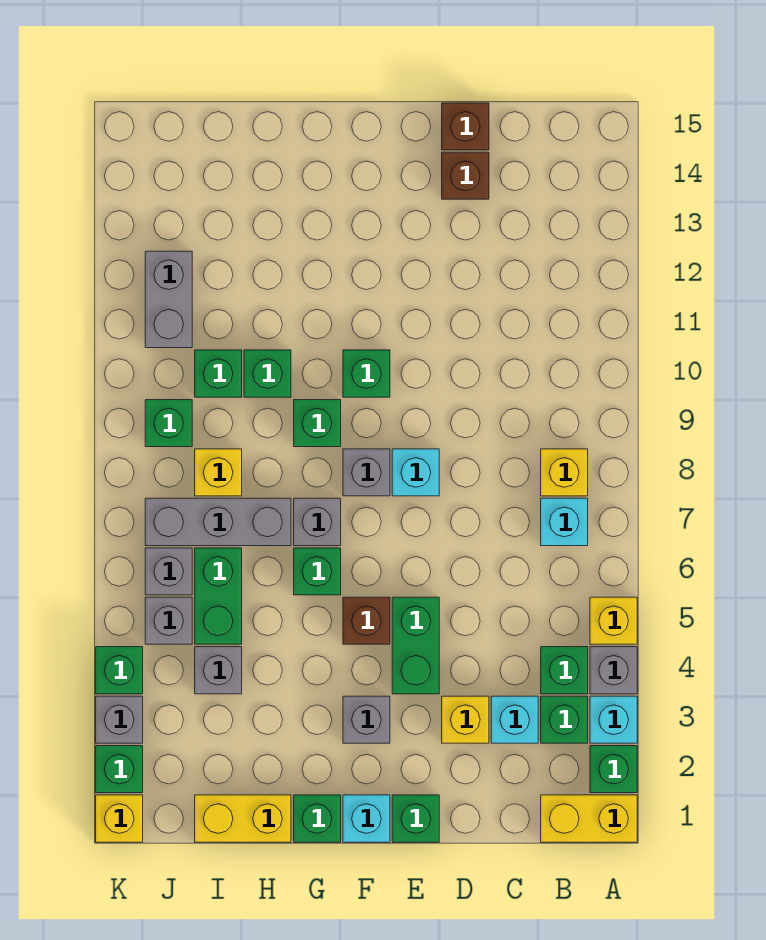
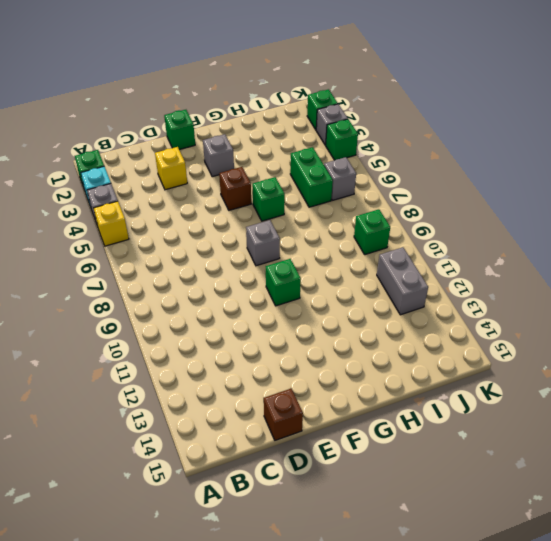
none -> yellow brick A1:B1 level 1
none -> green brick B3 level 1
none -> green brick B4 level 1
none -> cyan brick B7 level 1

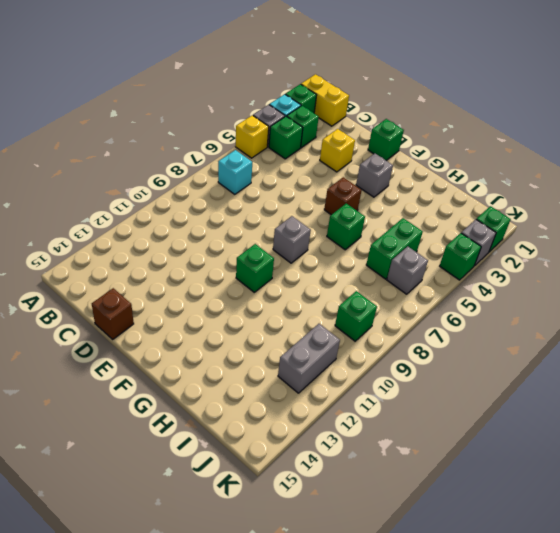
none -> yellow brick B8 level 1
none -> cyan brick C3 level 1
none -> brown brick D14 level 1
none -> green brick E4:E5 level 1

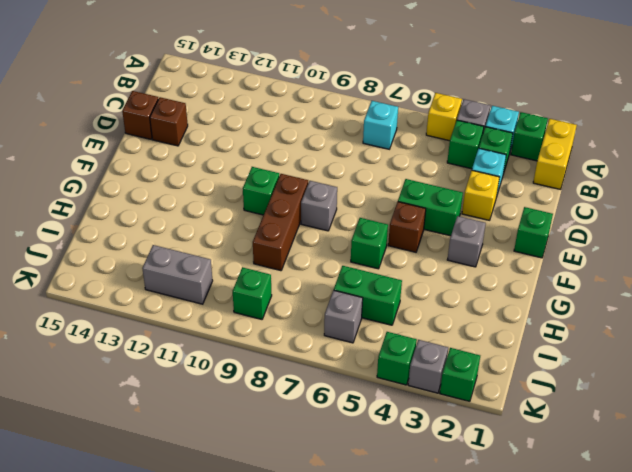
brown brick F9:H9 level 1 -> green brick G9 level 1
none -> yellow brick B8 level 1
none -> cyan brick E8 level 1
none -> cyan brick F1 level 1
none -> green brick G1 level 1

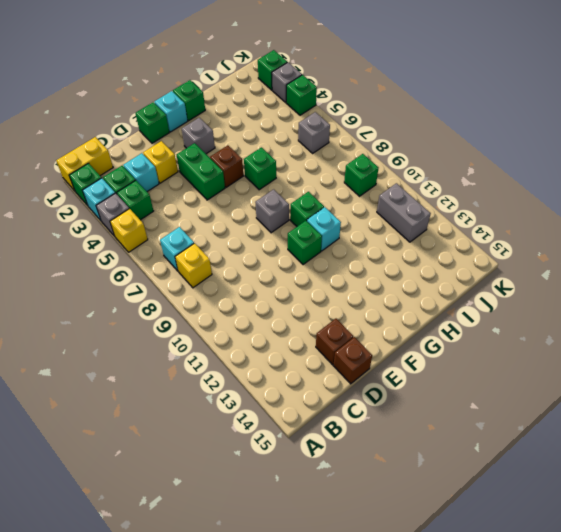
cyan brick G10 level 1 -> cyan brick E8 level 1
none -> grey brick G7 level 1
none -> yellow brick H1:I1 level 1
none -> grey brick H7:J7 level 1
none -> green brick H10 level 1

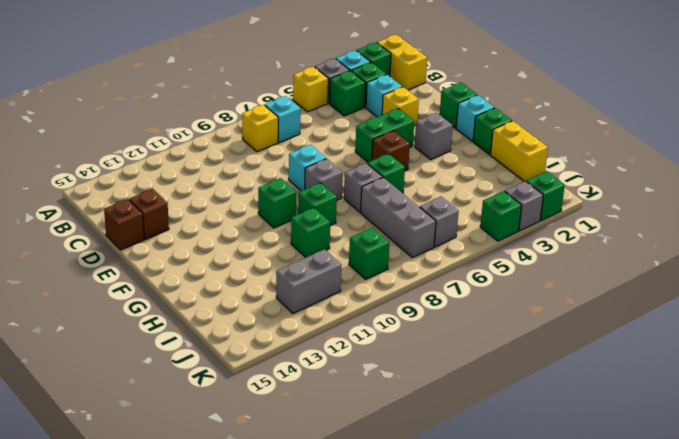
none -> grey brick I4 level 1
none -> green brick I5:I6 level 1
none -> yellow brick I8 level 1
none -> green brick I10 level 1

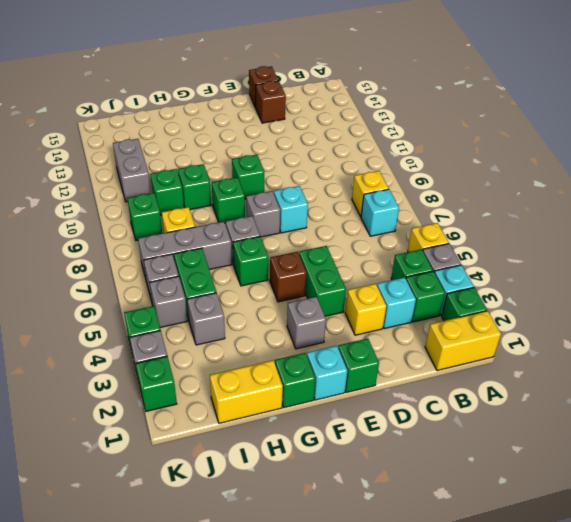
none -> yellow brick K1 level 1

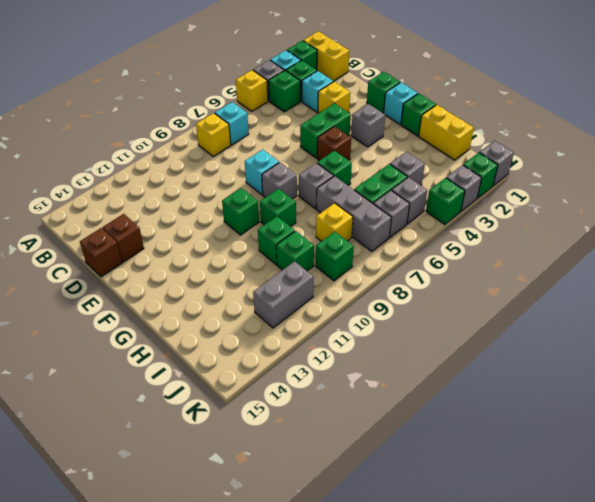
grey brick K1 level 1 -> yellow brick K1 level 1

